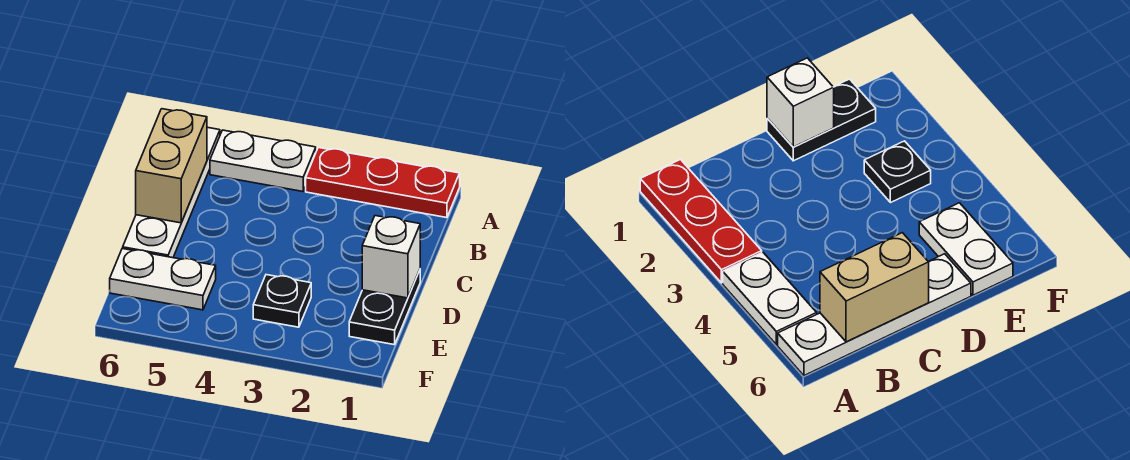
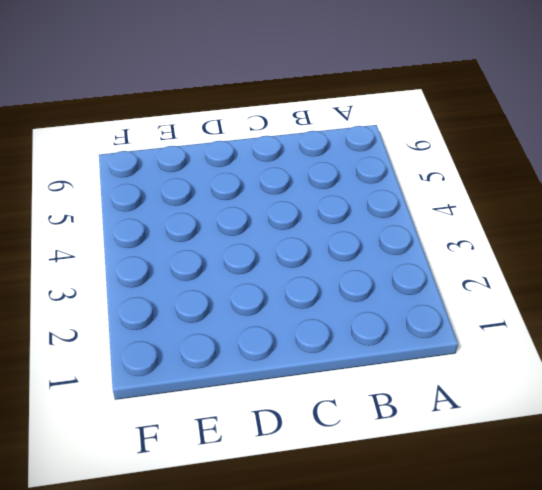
none -> red plate A1:A3 level 1
none -> white plate A4:A5 level 1

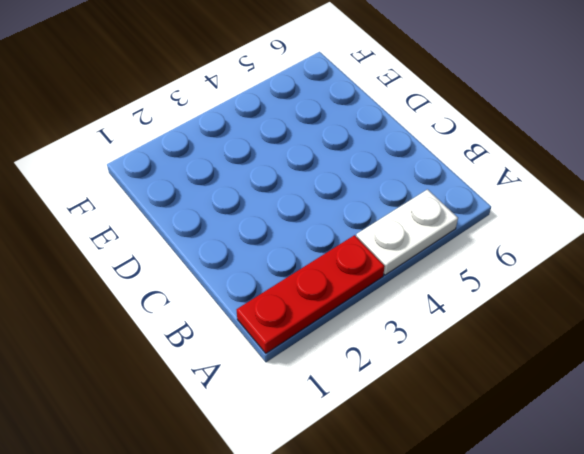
none -> white plate A6:D6 level 1
none -> black plate D1:E1 level 1

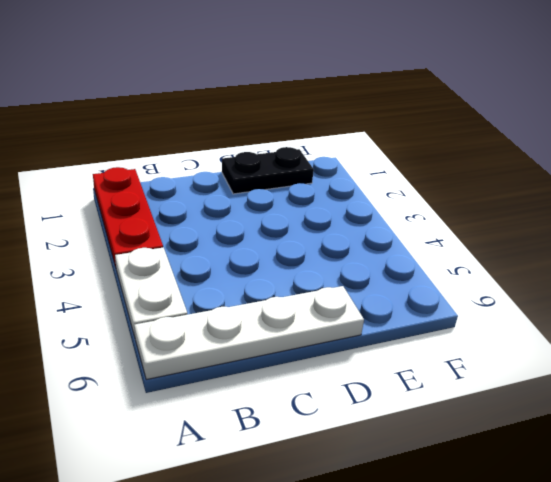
none -> black plate E3 level 1
none -> white plate E5:E6 level 1

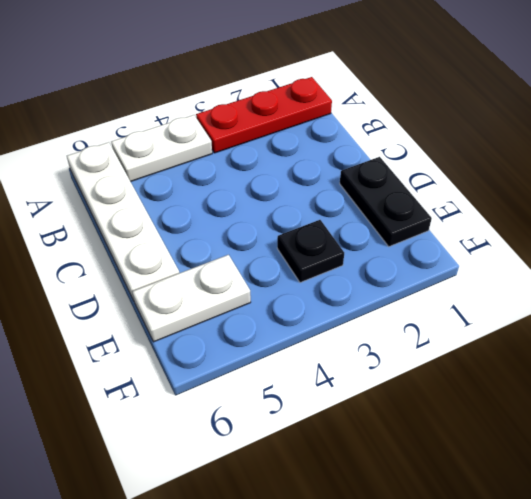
none -> tan brick B6:C6 level 2
none -> white brick D1 level 2

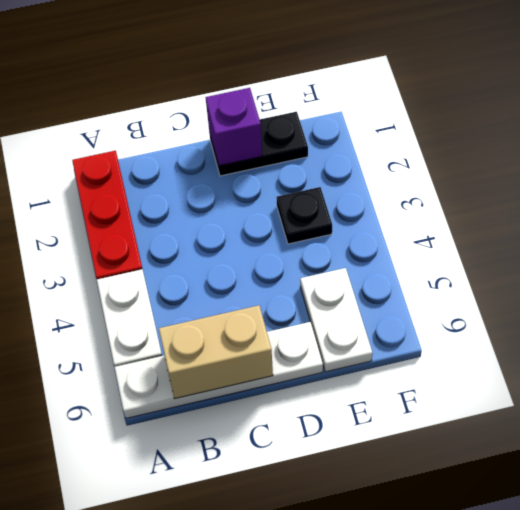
purple brick D1 level 2 -> white brick D1 level 2

